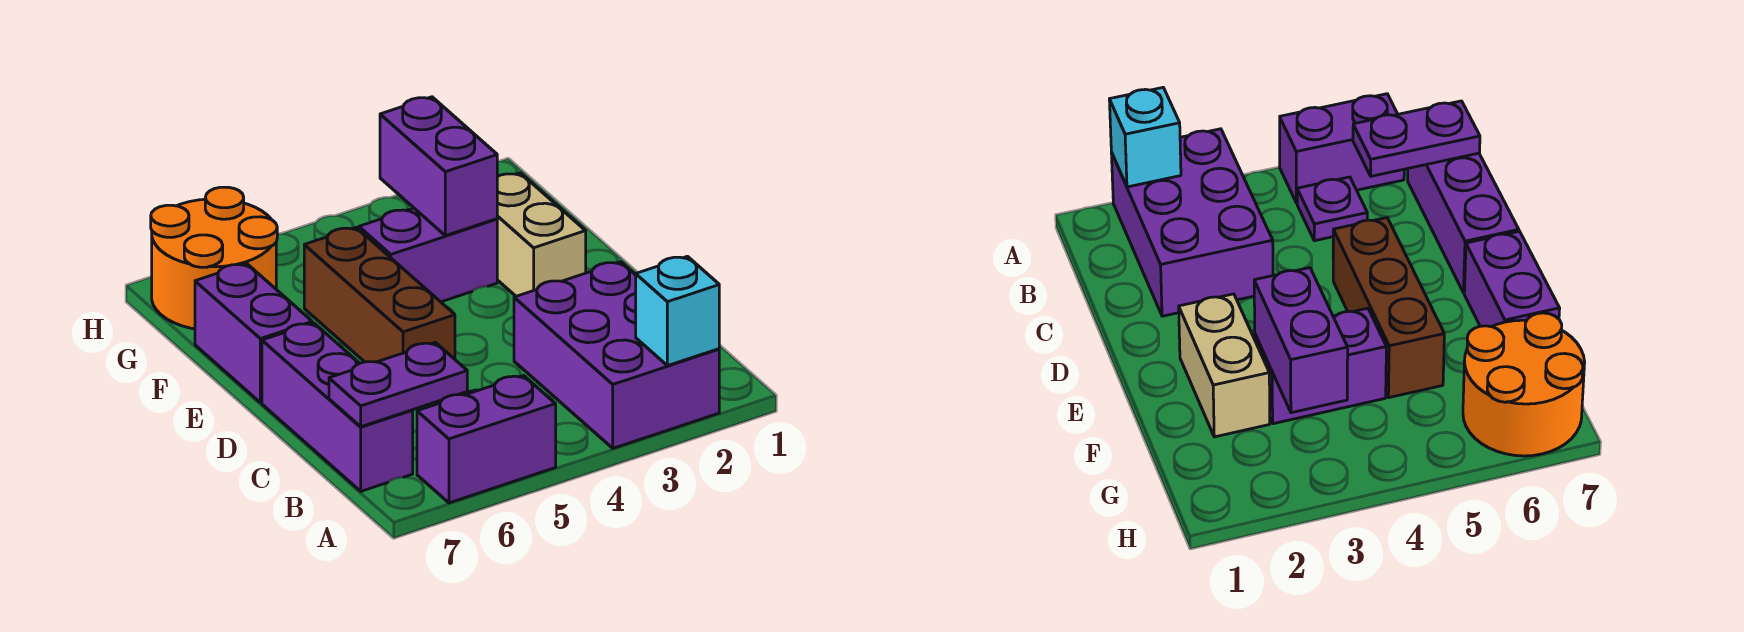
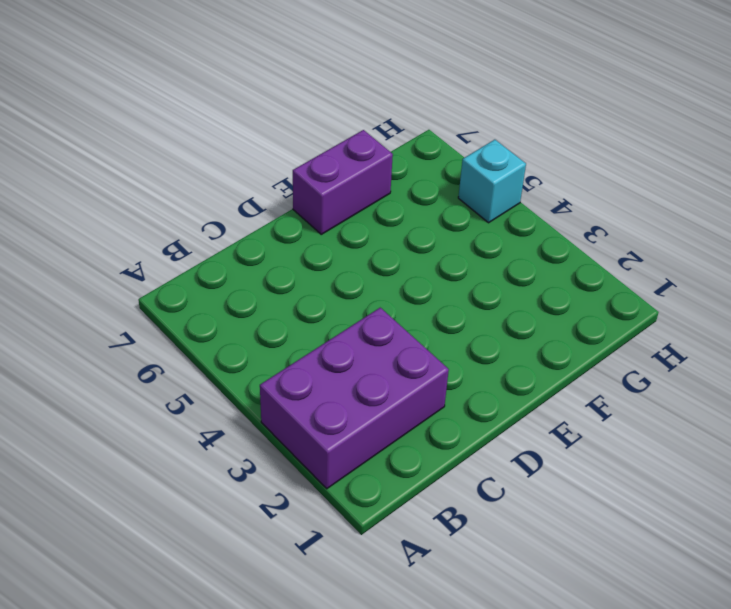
cyan brick H5 level 1 -> cyan brick A2 level 2
none -> purple brick A5:A6 level 1
none -> purple plate B5 level 1
none -> purple brick B7:D7 level 1

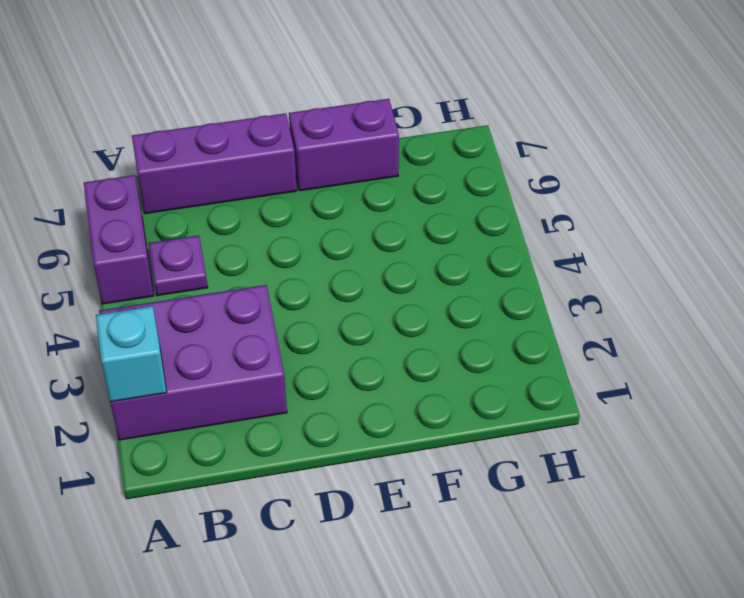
none -> brown brick D5:F5 level 1
none -> tan brick E2:F2 level 1
none -> purple brick F3:F4 level 1

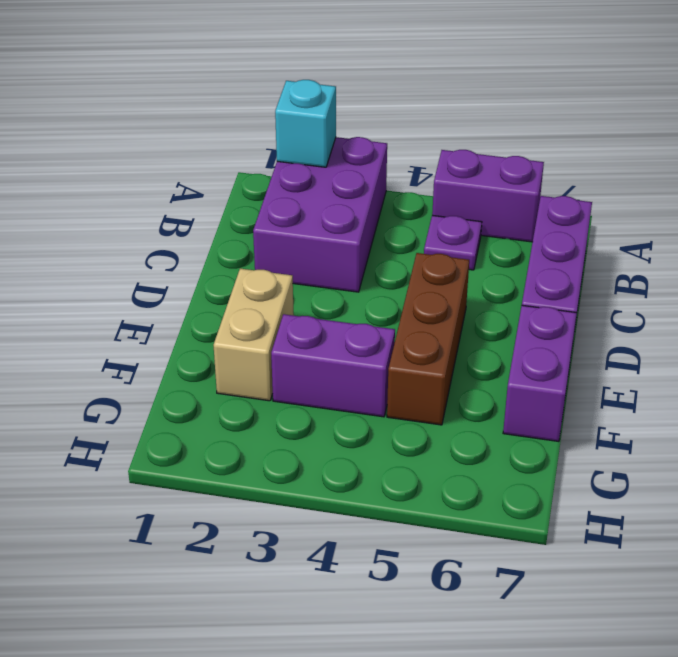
none -> orange round brick G6:H7 level 1
none -> purple plate B6:B7 level 2
none -> purple brick F3:G3 level 2

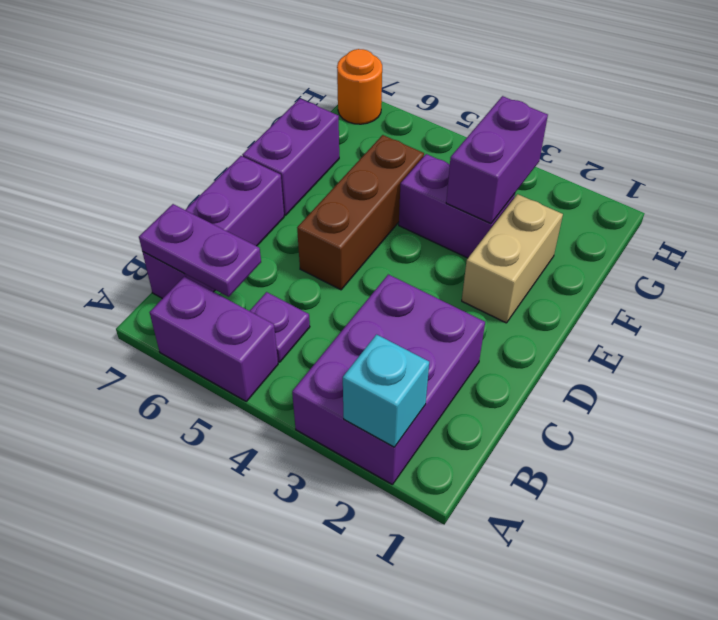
orange round brick H7 level 1 -> orange round brick G6:H7 level 1

